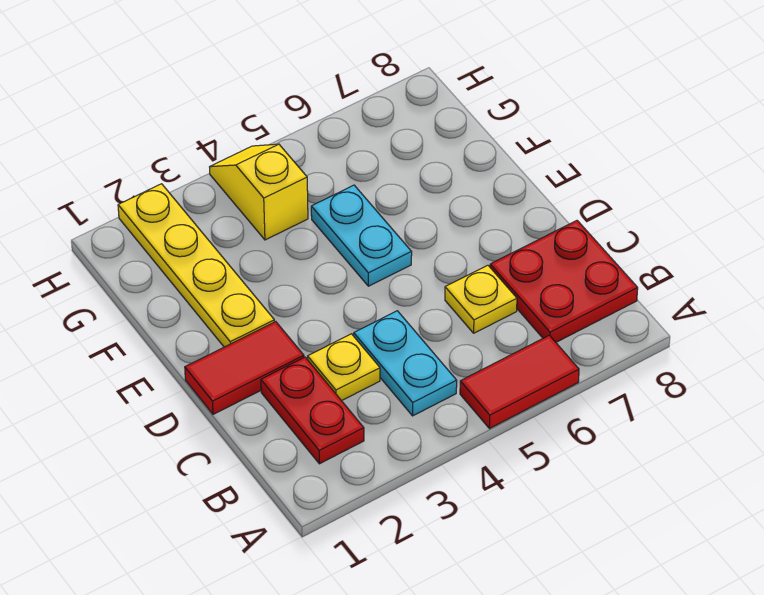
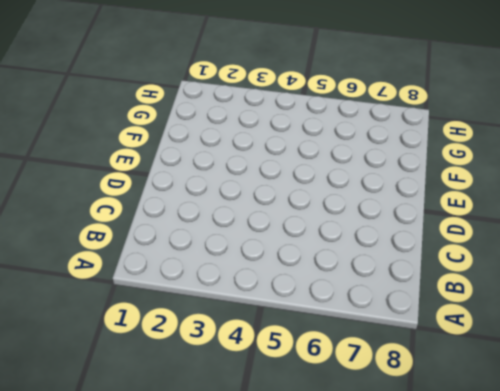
none -> red tile A5:A6 level 1
none -> red plate B2:C2 level 1

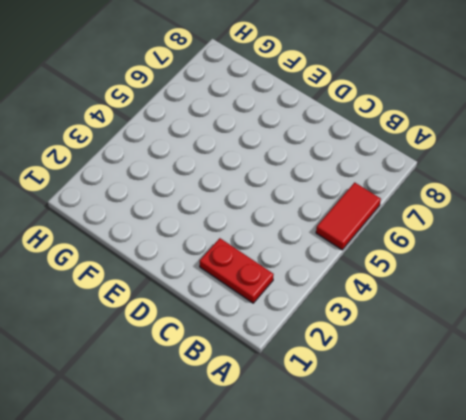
none -> cyan plate B4:C4 level 1
none -> red plate B7:C8 level 1

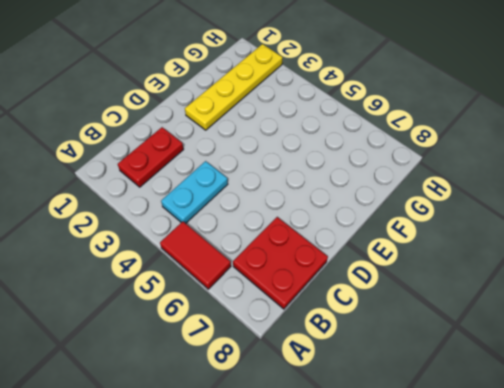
none -> yellow plate C3 level 1
none -> yellow plate C6 level 1

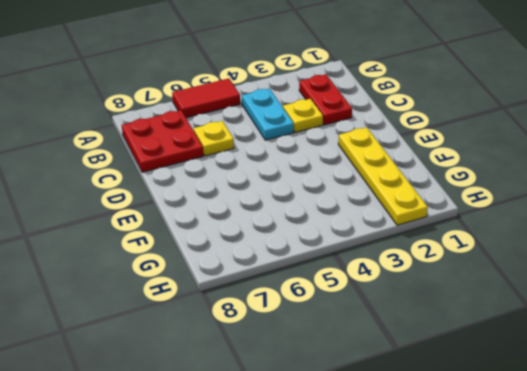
none -> red tile D1:D2 level 1
none -> cyan plate E5:F5 level 1

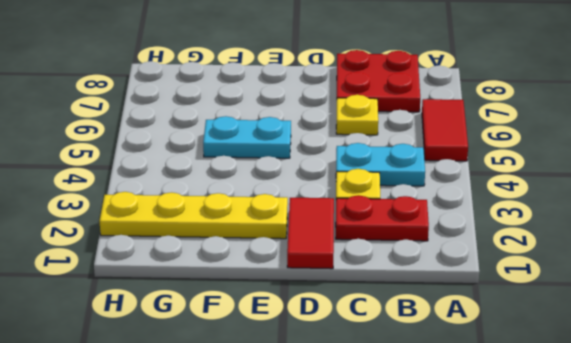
none -> yellow slope G4:H4 level 1 top G

